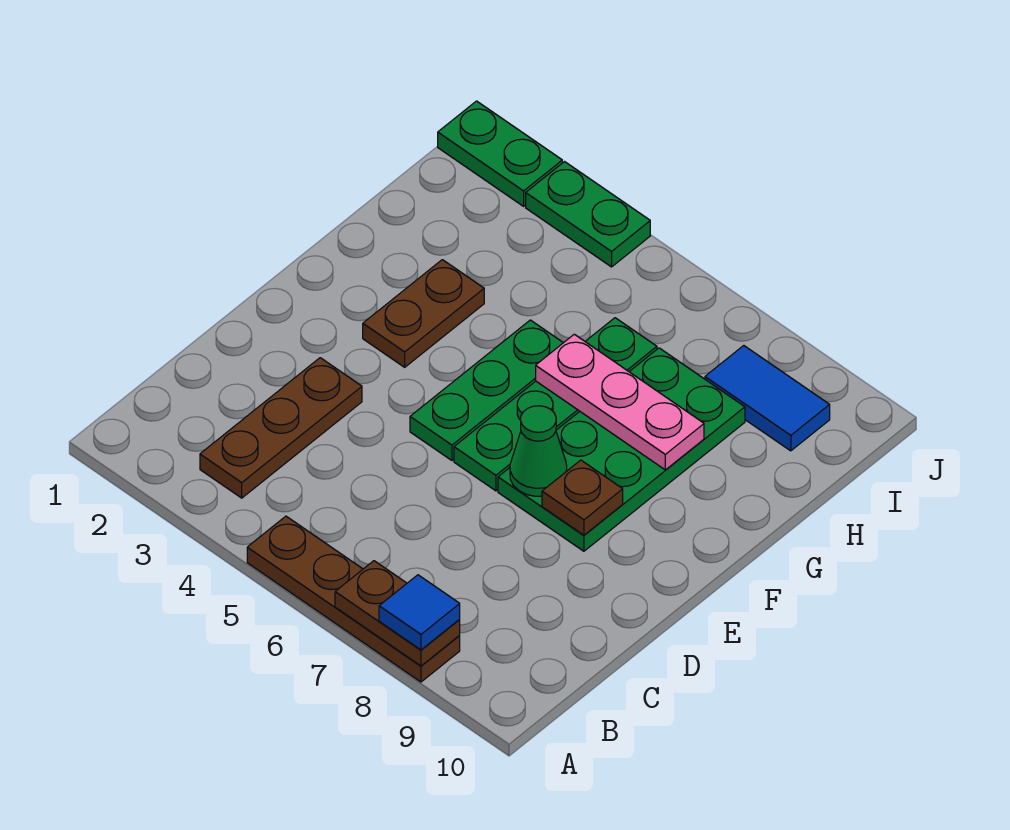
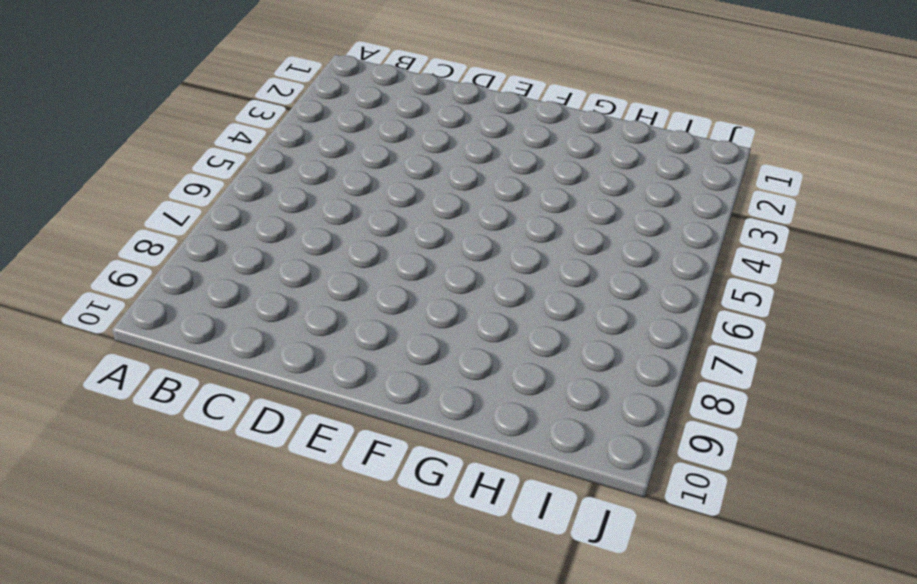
none -> brown plate A5:A8 level 1
none -> brown plate B3:D3 level 1
none -> green plate E5:G5 level 1

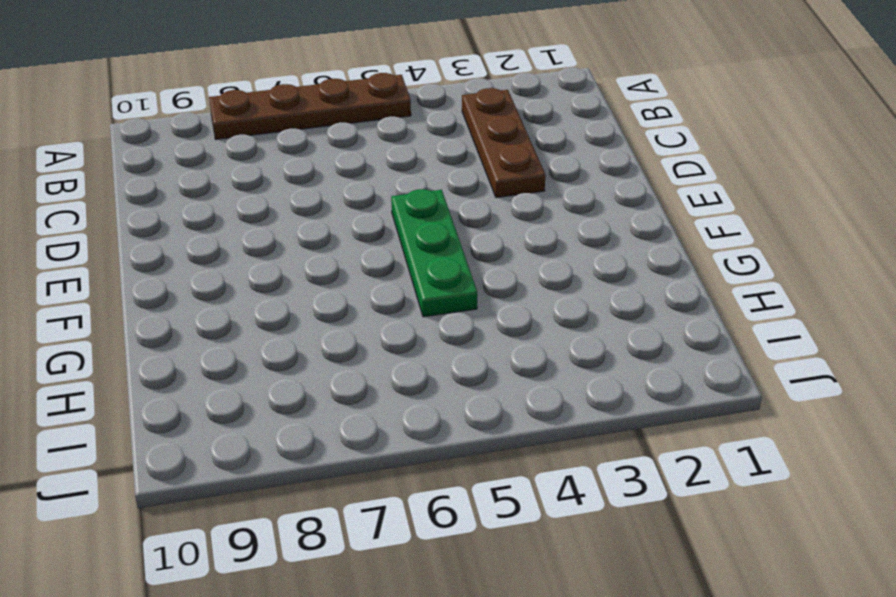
none -> green plate E6:H6 level 1
none -> green plate E7:H8 level 1
none -> brown plate F3:G3 level 1

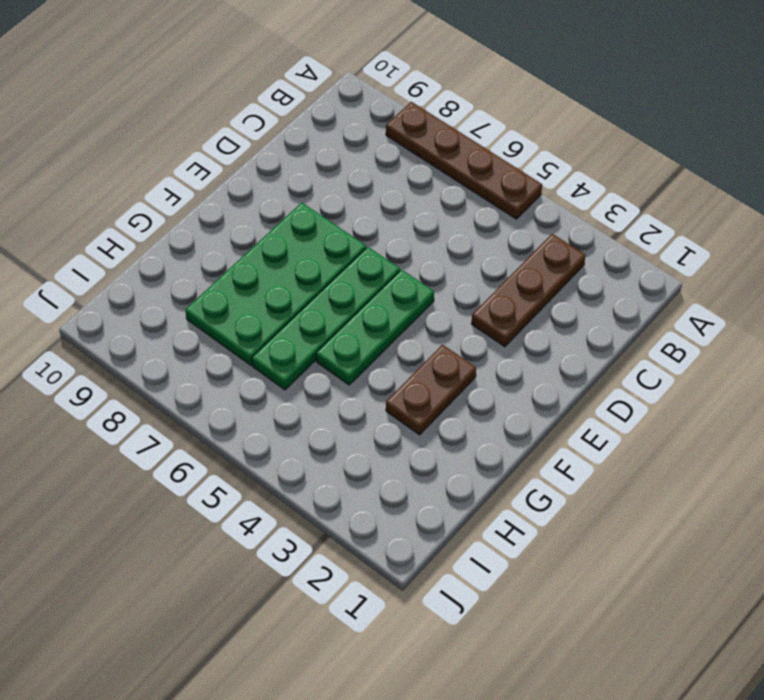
none -> blue tile I8:I9 level 1
none -> green plate J1:J2 level 1
none -> green plate J3:J4 level 1

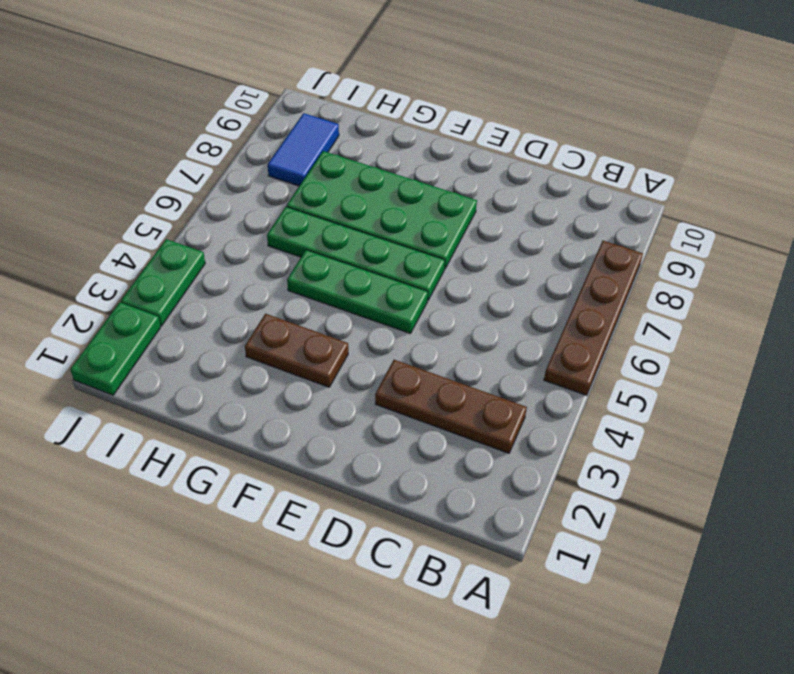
none -> brown plate A7:A8 level 2
none -> green cone E7 level 2
none -> brown plate E8 level 2

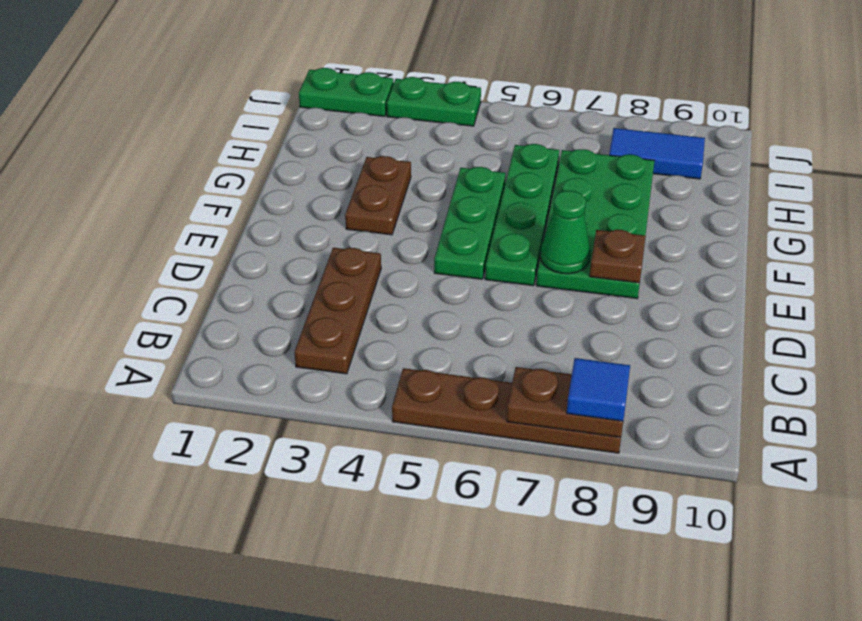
none -> pink plate G6:G8 level 2

